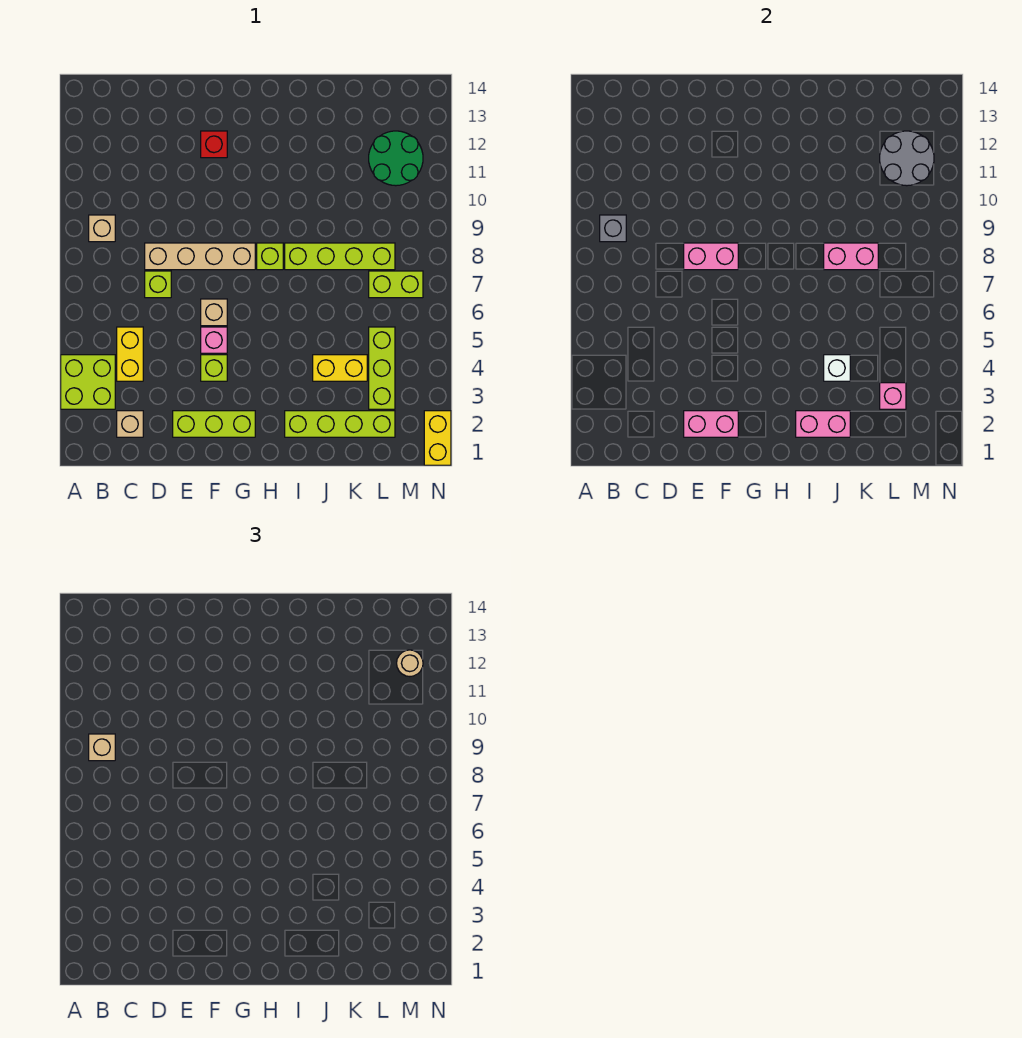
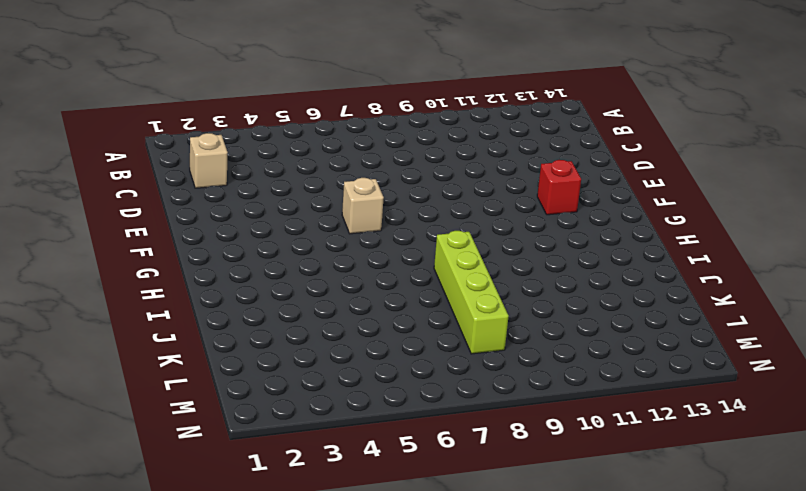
none -> lime brick A3:B4 level 1
none -> tan brick B9 level 1
none -> yellow brick C4:C5 level 1

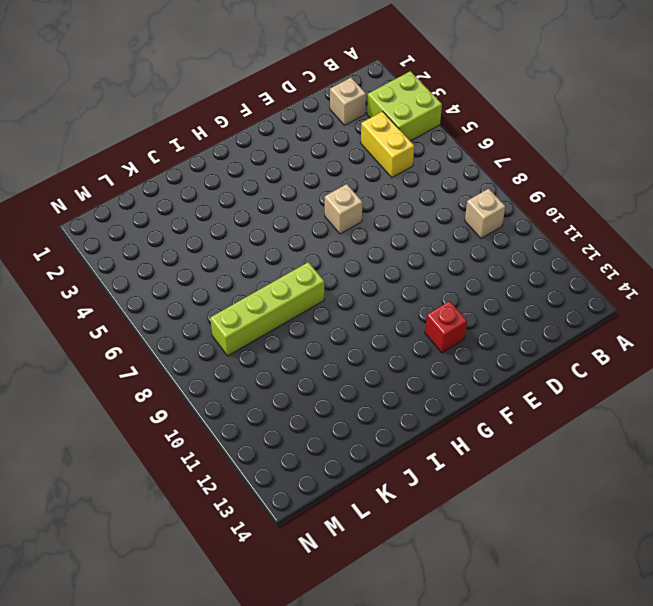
none -> lime brick D7 level 1
none -> tan brick D8:G8 level 1
none -> lime brick E2:G2 level 1

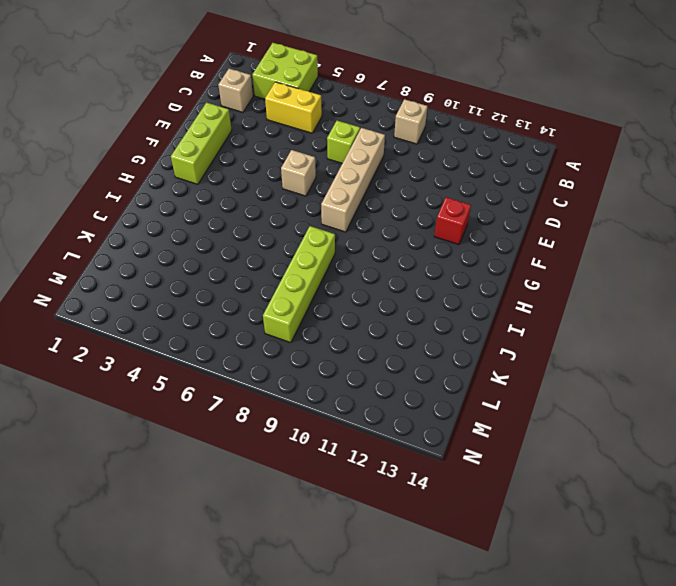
none -> lime brick F4 level 1
none -> pink brick F5 level 1
none -> lime brick H8 level 1

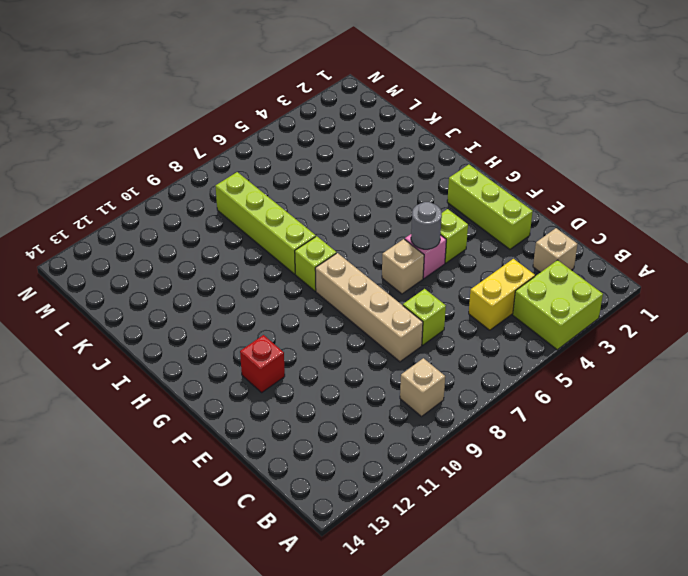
grey round brick F5 level 2 -> none
none -> lime brick I2:L2 level 1
none -> yellow brick J4:K4 level 1
none -> lime brick L3:L5 level 1

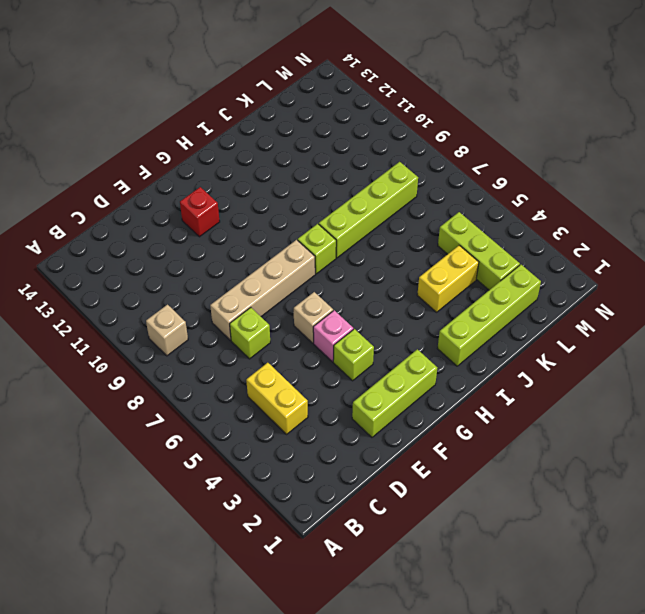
none -> lime brick A3:B4 level 1
none -> tan brick C2 level 1
none -> lime brick L7:M7 level 1

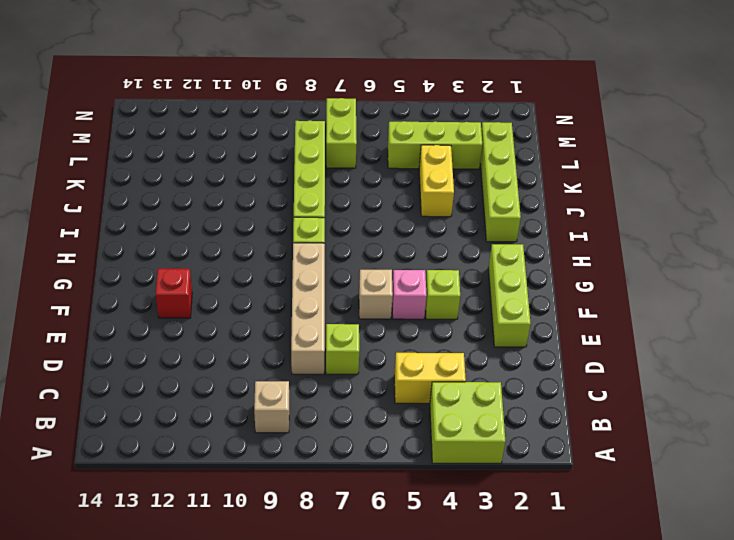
none -> tan brick C2 level 1
none -> green round brick L11:M12 level 1
none -> yellow brick N1:N2 level 1

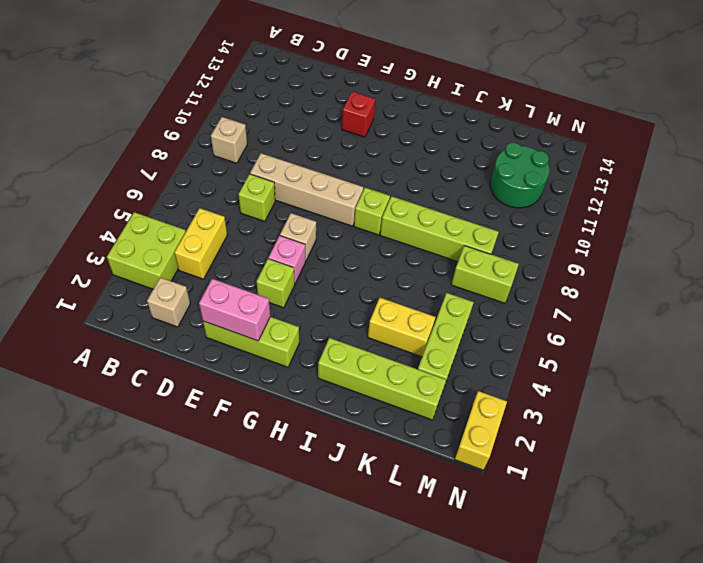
none -> grey brick B9 level 2
none -> pink brick E8:F8 level 2
none -> pink brick I2:J2 level 2

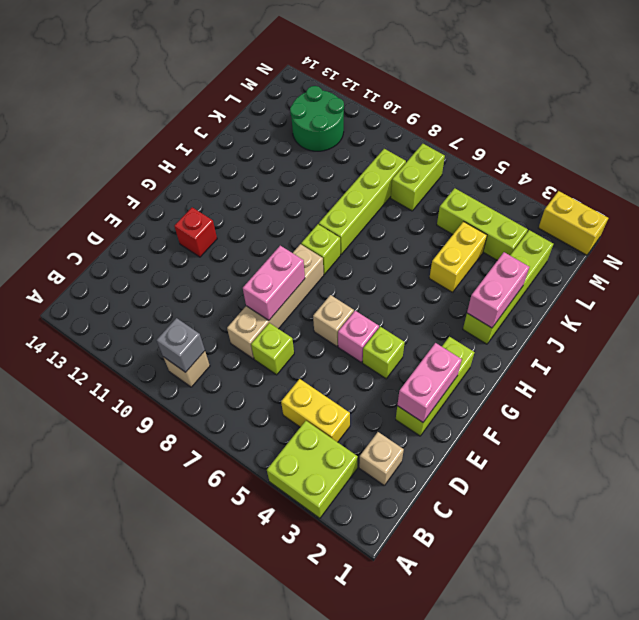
none -> white brick J4 level 2
none -> pink brick J8:K8 level 2
none -> pink brick L3 level 2

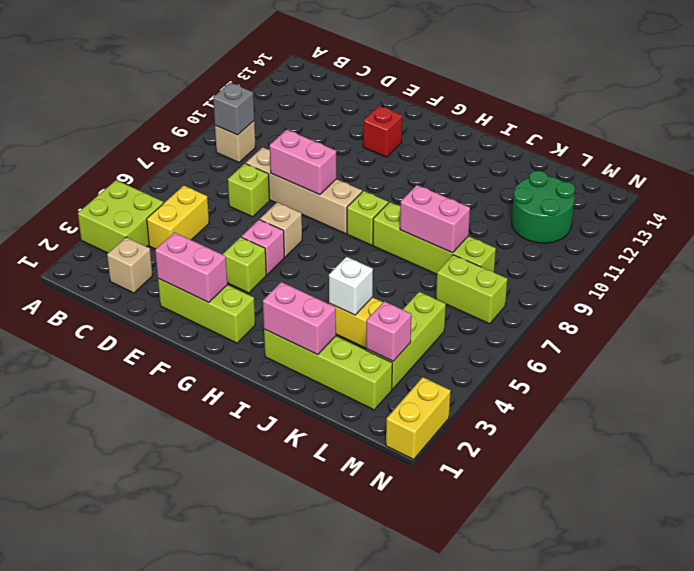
none -> grey round brick L11:M12 level 2
none -> tan brick B9 level 3
none -> tan round brick M12 level 3

